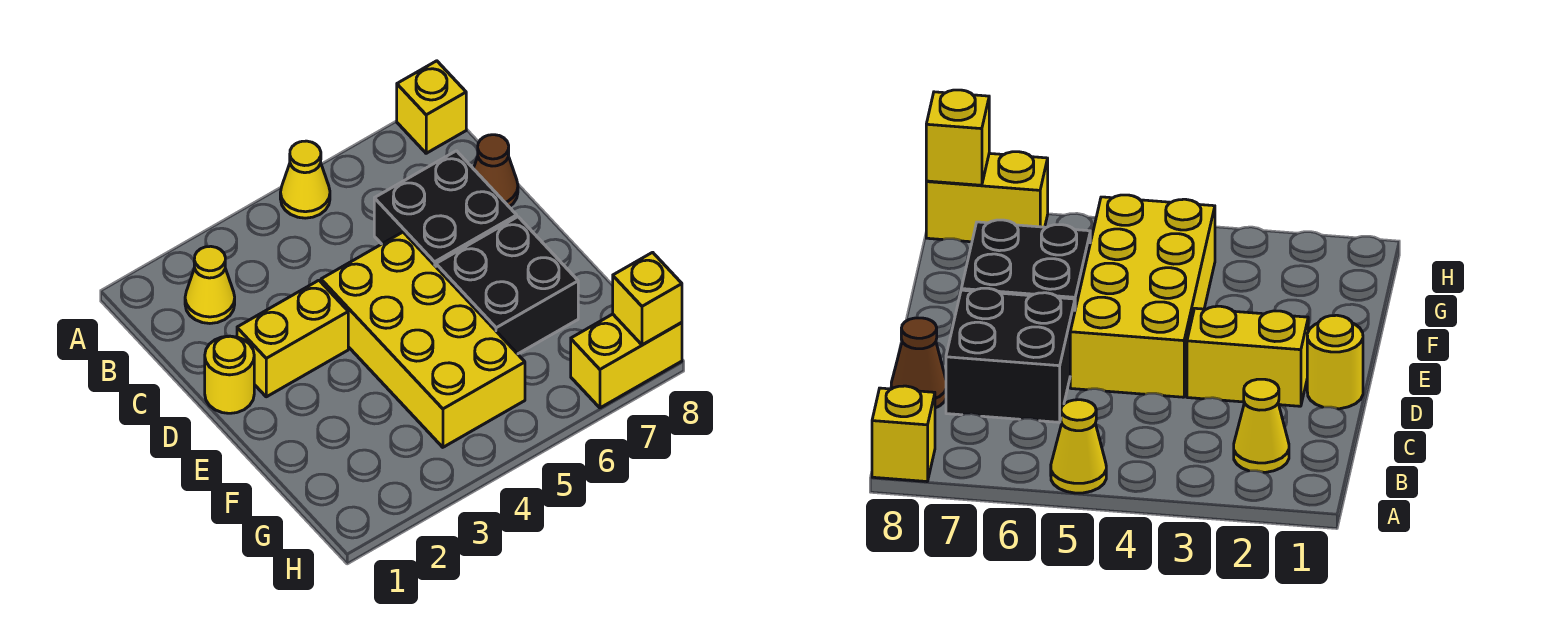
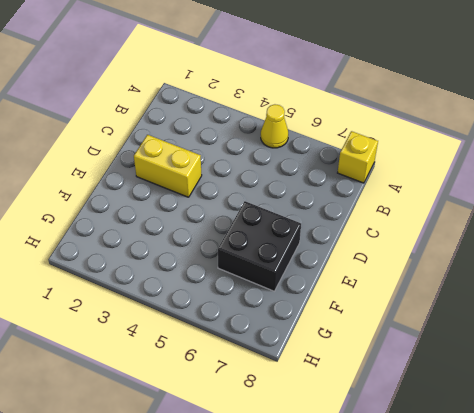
none -> yellow cone B2 level 1
none -> black brick C6:D7 level 1

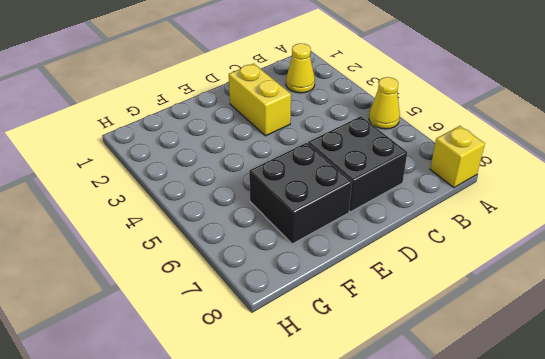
none -> brown cone C8 level 1
none -> yellow round brick D1 level 1

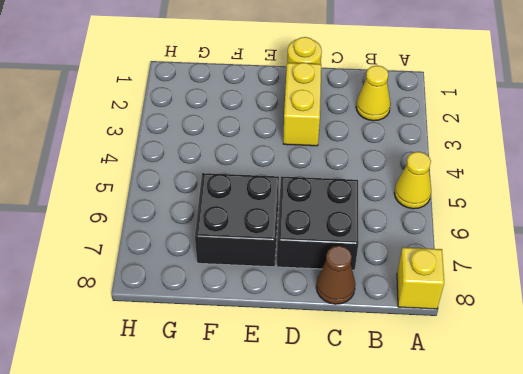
none -> yellow brick D4:G5 level 1
none -> yellow brick H7:H8 level 1

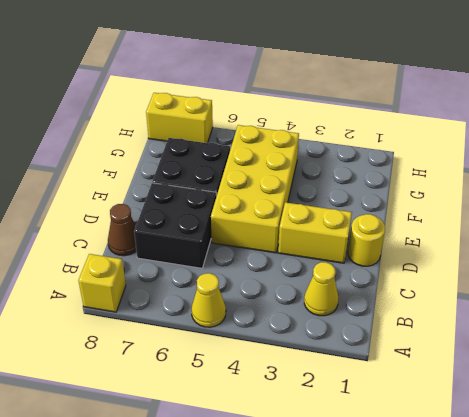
none -> yellow brick H8 level 2

